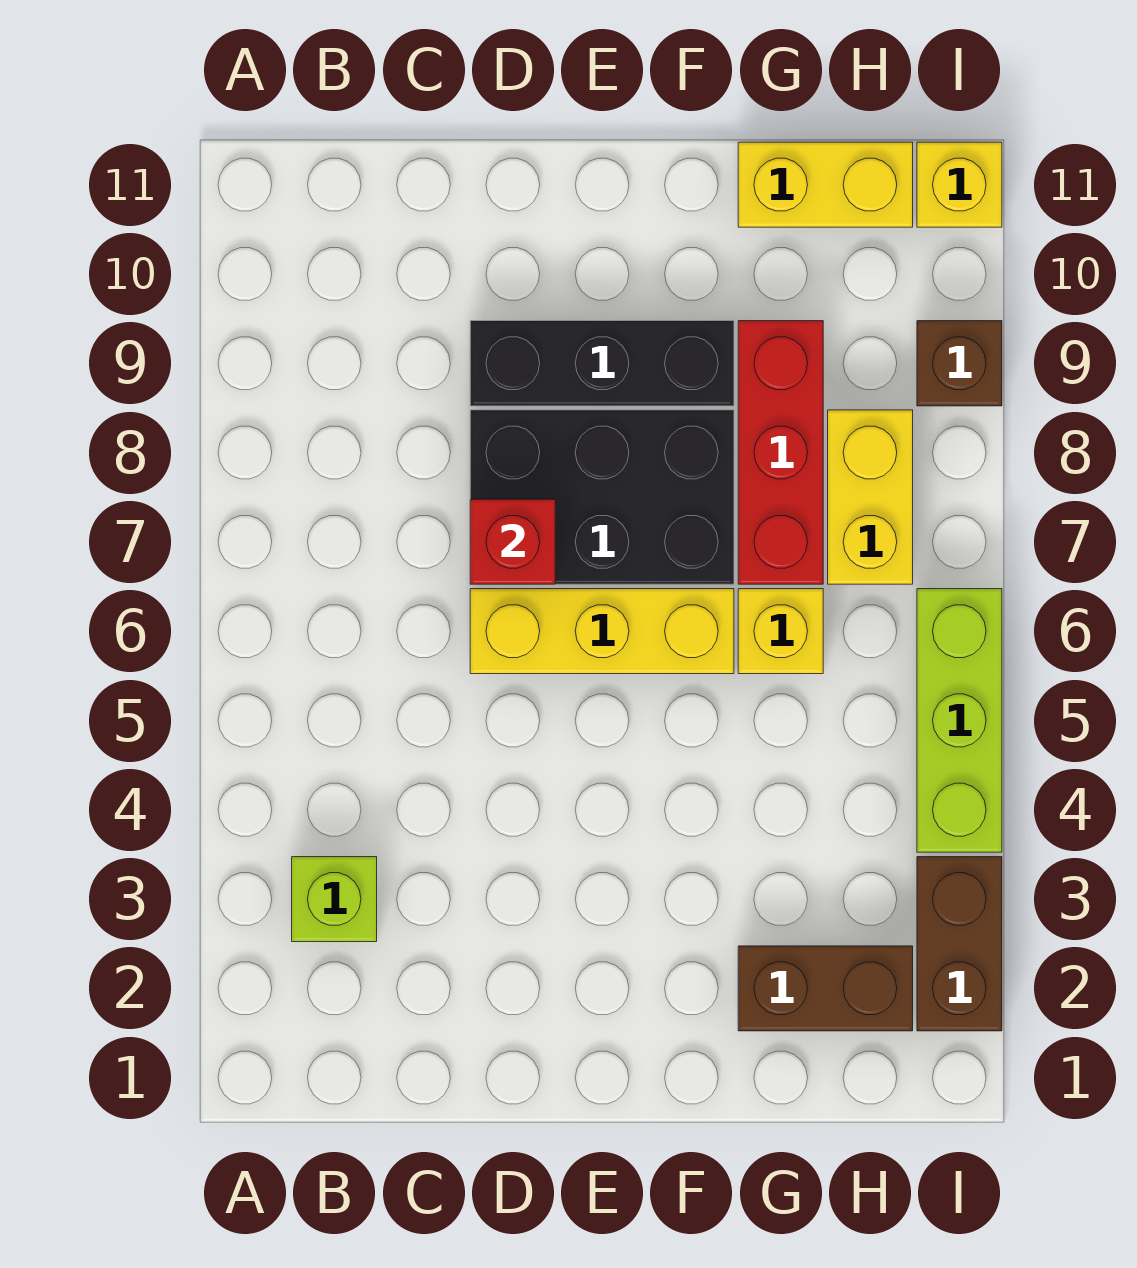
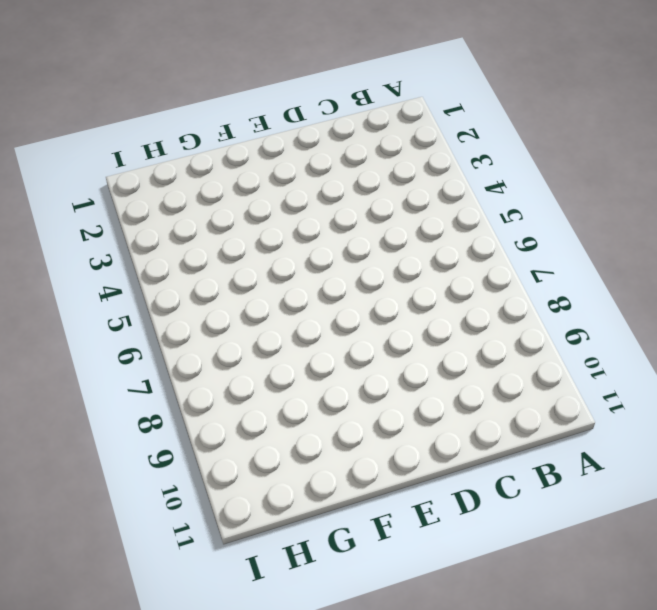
none -> lime brick B3 level 1
none -> yellow brick D6:F6 level 1
none -> black brick D7:F8 level 1

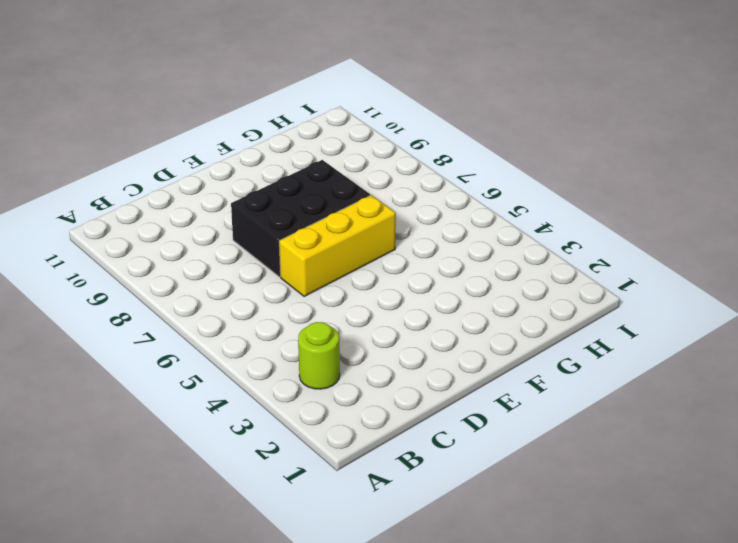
lime round brick B3 level 1 -> lime brick B3 level 1
none -> black brick D9:F9 level 1
none -> brown brick G2:H2 level 1
none -> yellow brick G6 level 1

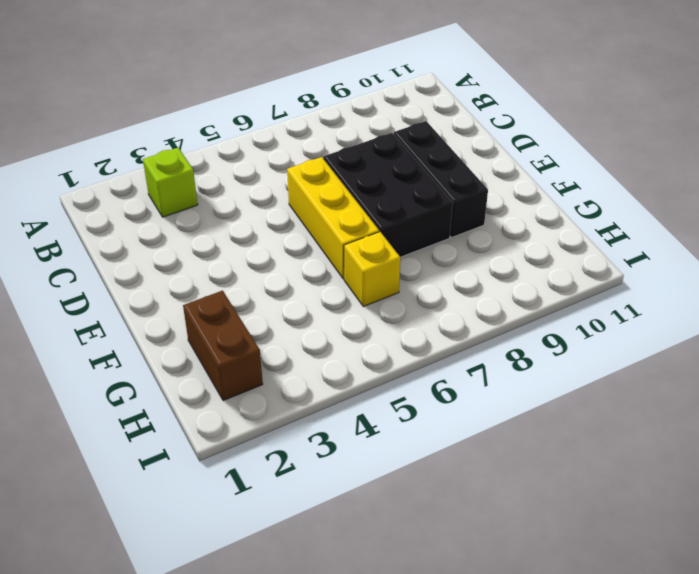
none -> red brick G7:G9 level 1
none -> yellow brick G11:H11 level 1
none -> yellow brick H7:H8 level 1

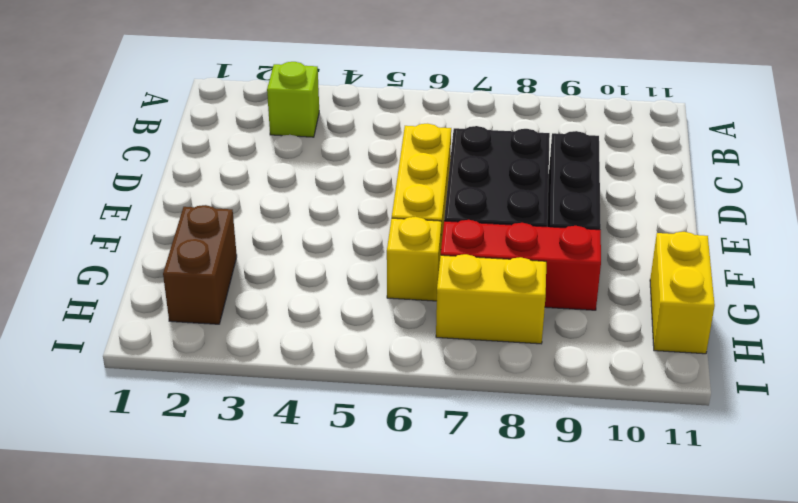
none -> brown brick I2:I3 level 1
none -> lime brick I4:I6 level 1
none -> brown brick I9 level 1

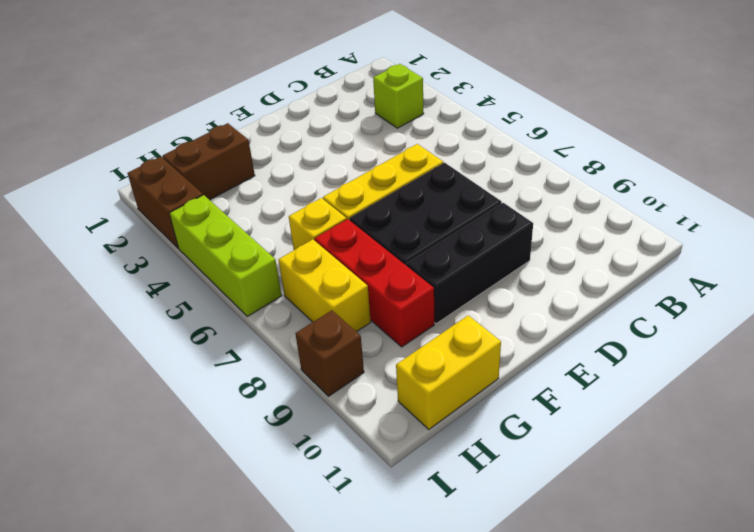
none -> yellow brick I11 level 1
none -> red brick D7 level 2

